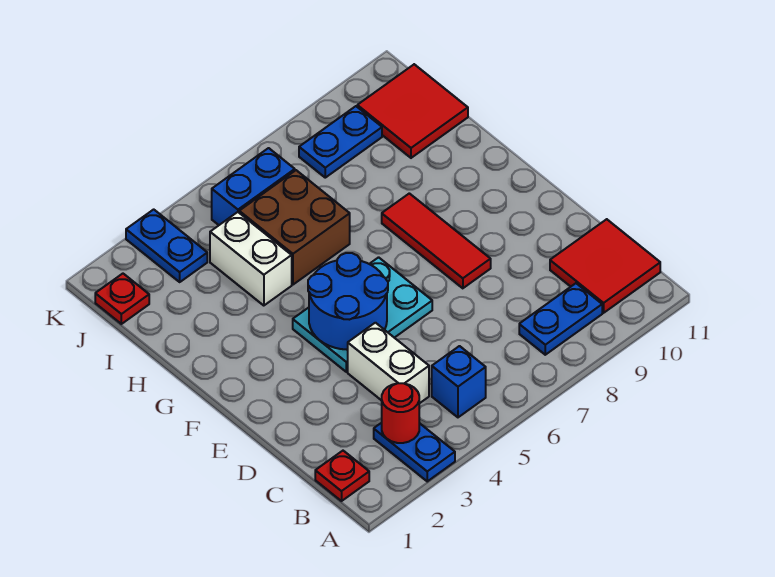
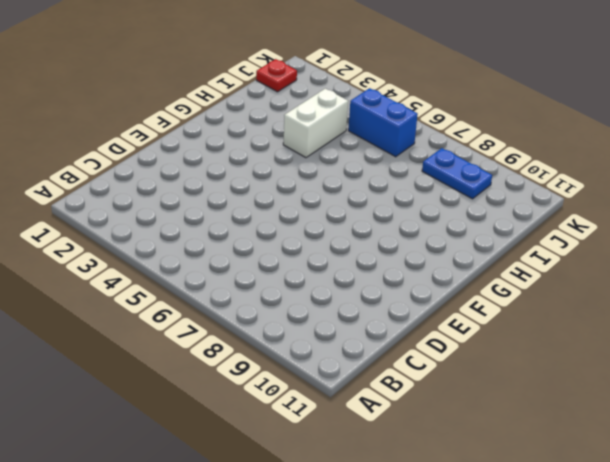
none -> blue plate A3:B3 level 1
none -> red plate B1 level 1
none -> blue brick B5 level 1

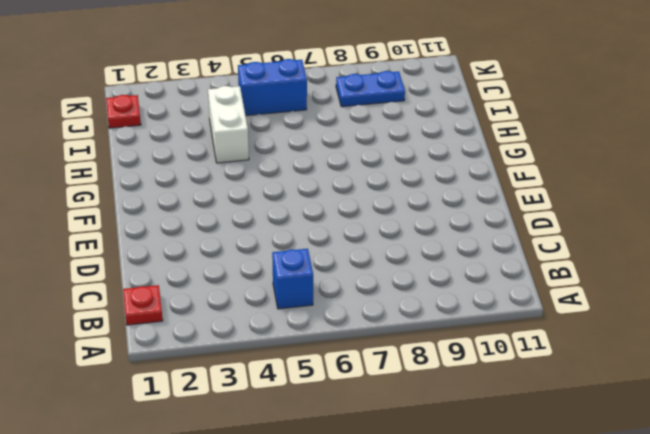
none -> blue plate A3:B3 level 1
none -> blue plate B8:B9 level 1
none -> red tile B10:C11 level 1

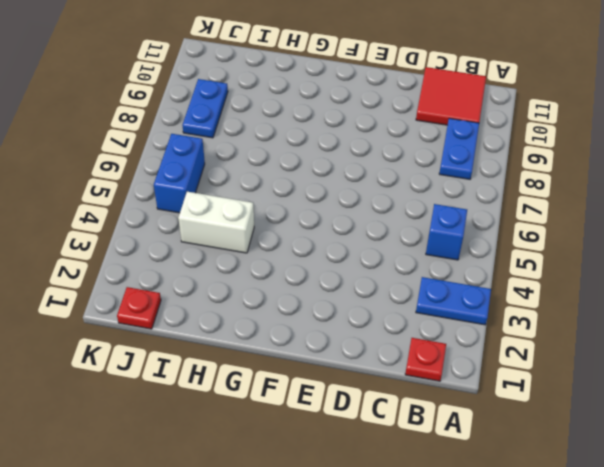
none -> white brick C4:D4 level 1
none -> cyan plate E4:F6 level 1
none -> red tile E8:G8 level 1

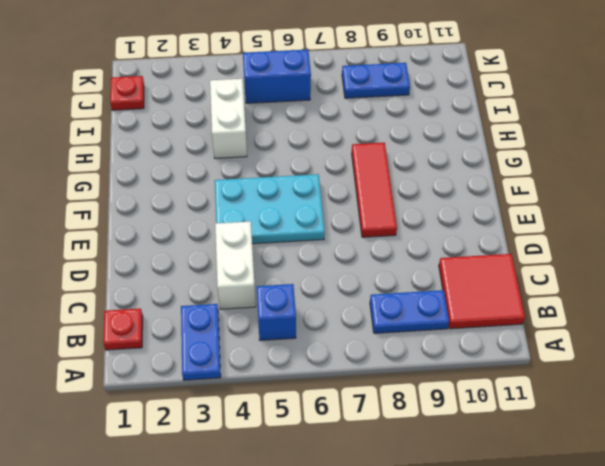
none -> brown brick H5:I6 level 1
none -> red tile I10:J11 level 1
none -> blue plate J3:K3 level 1

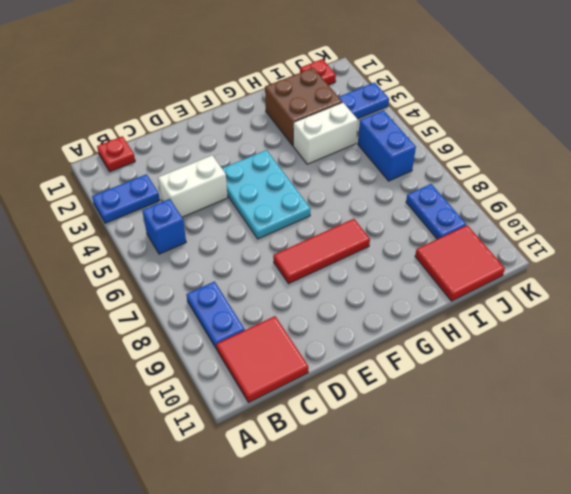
brown brick H2:I3 level 1 -> brown brick H5:I6 level 1
none -> red round brick B3 level 2
none -> blue round brick E4:F5 level 2

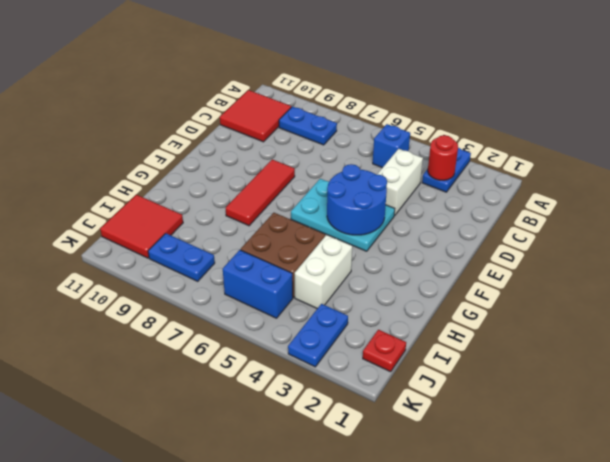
none -> red plate B1 level 1

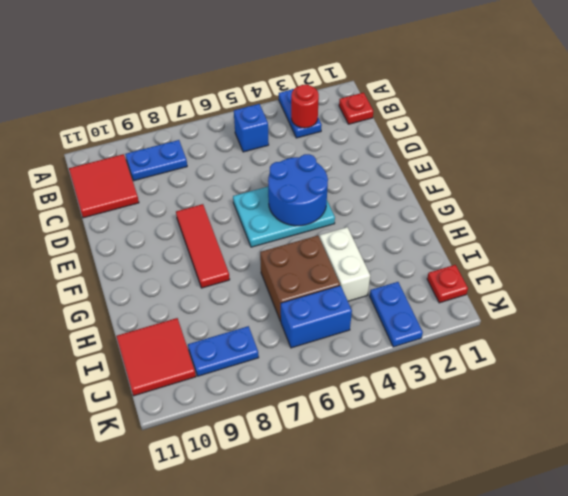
none -> white brick C4:D4 level 1

